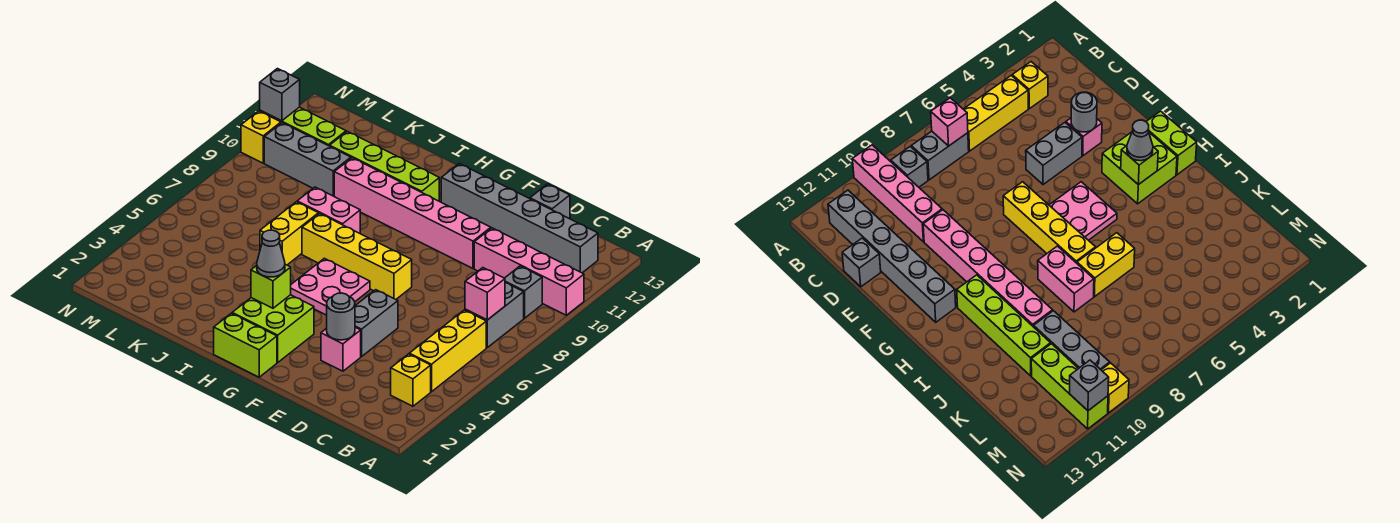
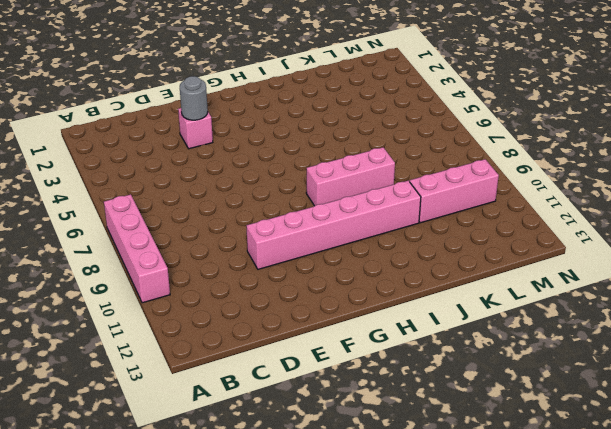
pink brick A7:A10 level 1 -> pink brick A10:D10 level 1
pink brick H8:J8 level 1 -> pink brick I8:J8 level 1
pink brick K10:M10 level 1 -> grey brick K10:M10 level 1
none -> yellow brick B3 level 1
none -> yellow brick B4:B6 level 1
none -> grey brick B7:B8 level 1

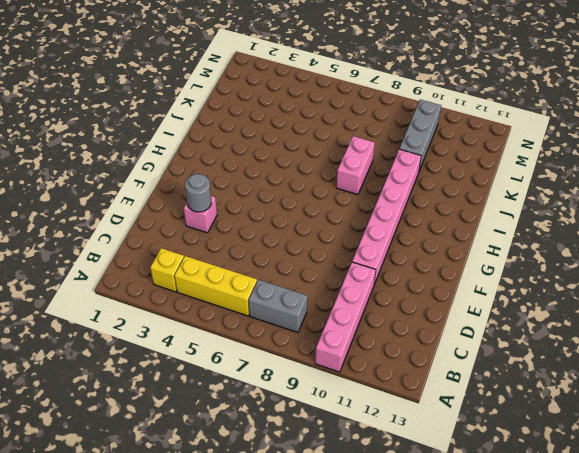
none -> grey brick B9 level 1
none -> grey brick B12:G12 level 1
none -> grey brick D13 level 1

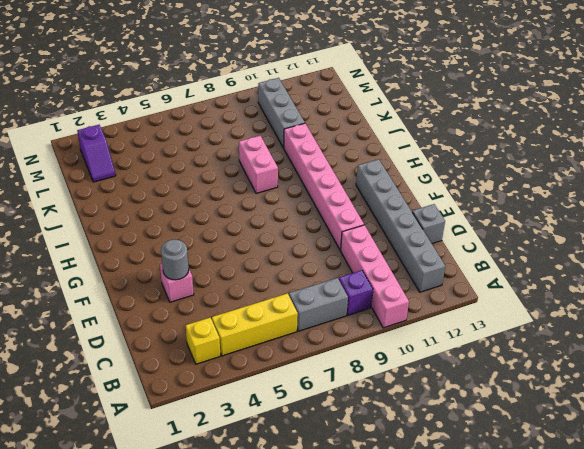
purple brick B9 level 1 -> grey brick B9 level 1
purple slope L2:M2 level 1 top M -> none
none -> grey brick E4:E5 level 1
none -> yellow brick F7:I7 level 1
none -> lime brick G1:H1 level 1

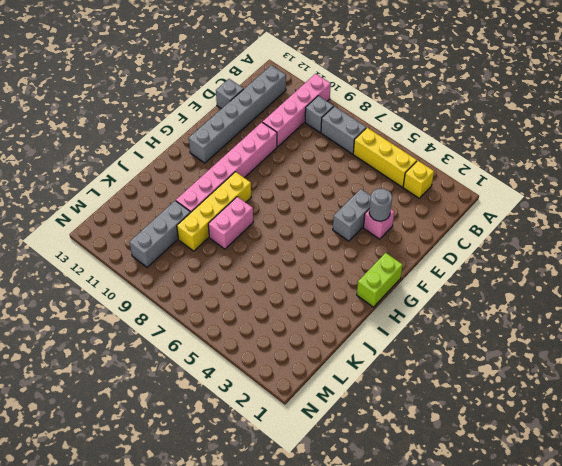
grey brick E4:F4 level 1 -> grey brick E4:E5 level 1
yellow brick H9:K9 level 1 -> yellow brick F7:I7 level 1
none -> lime brick G2:H3 level 1
none -> pink plate G5:H6 level 1
none -> lime brick H11:K11 level 1

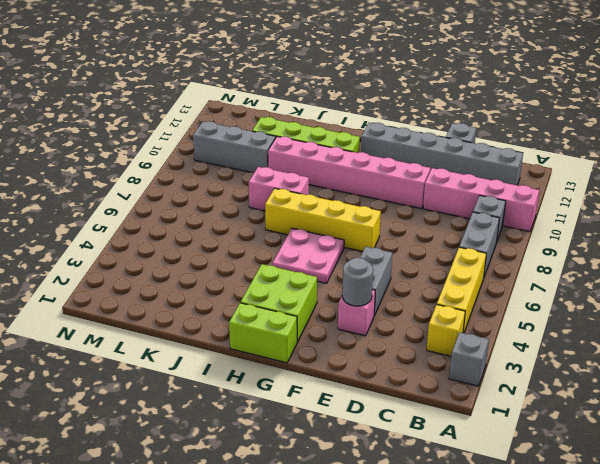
grey brick A2 level 1 -> grey brick N11 level 2
none -> yellow brick J6:J7 level 1
none -> lime brick L11:N11 level 1
none -> yellow brick N10 level 1

